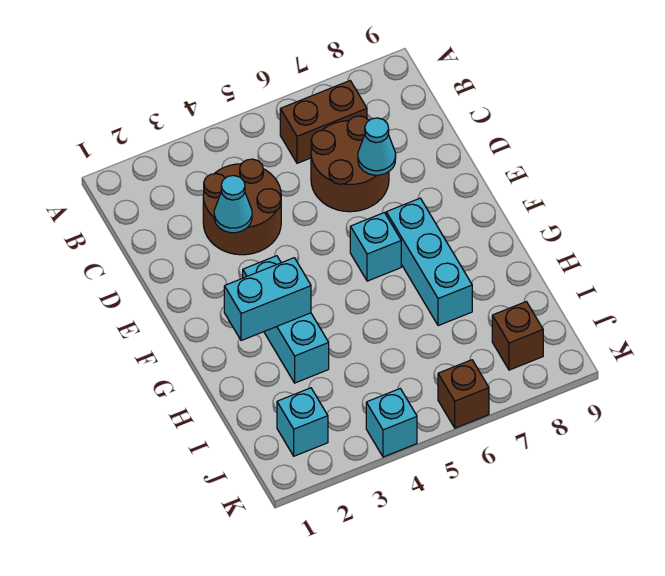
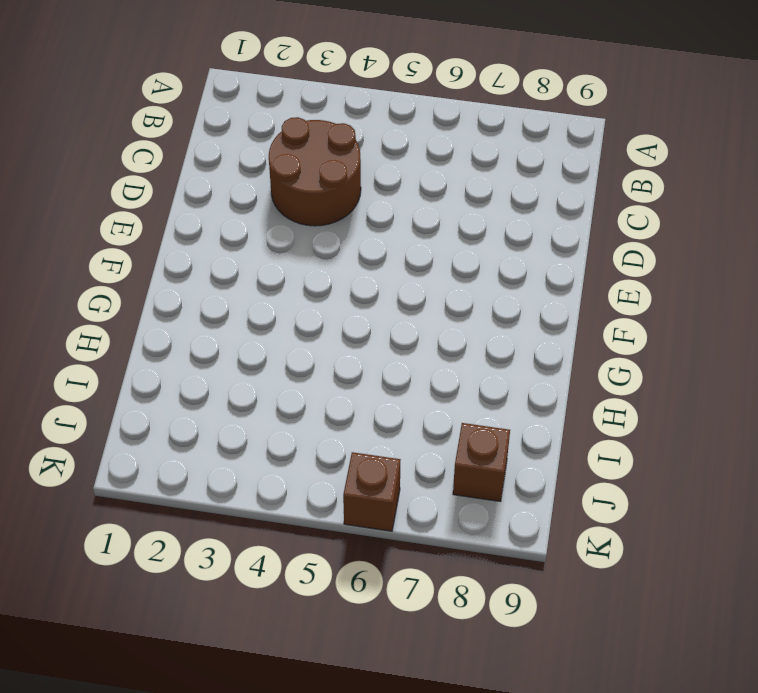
none -> brown brick B6:B7 level 1
none -> brown round brick C6:D7 level 1
none -> cyan brick F3:H3 level 1

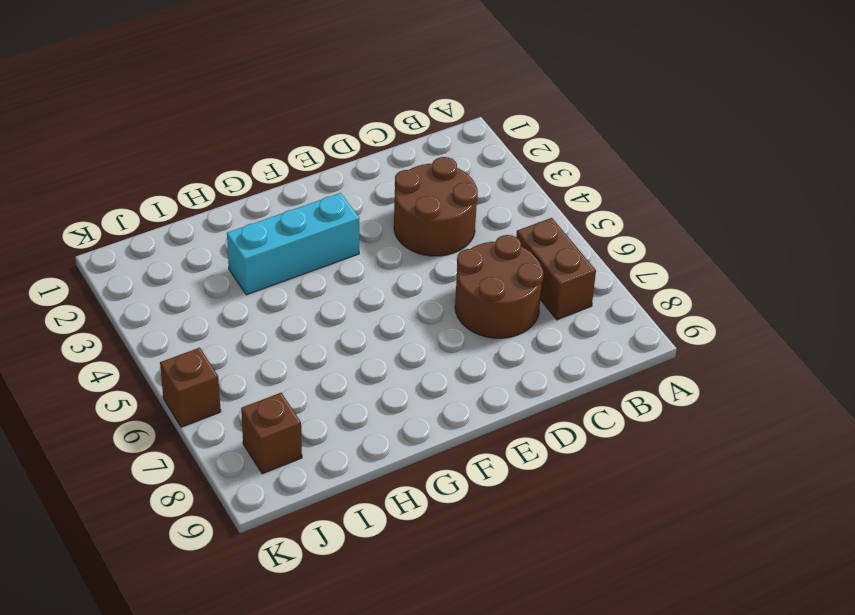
none -> cyan brick F6 level 1
none -> cyan brick F7:H7 level 1
none -> cyan brick J2 level 1

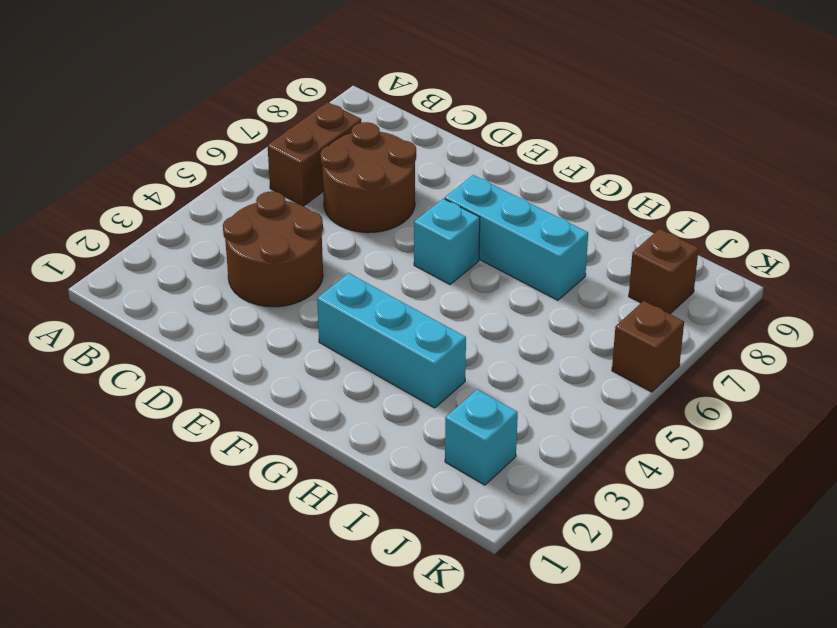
none -> cyan brick K4 level 1
none -> cyan cone D3 level 2
none -> cyan cone D7 level 2

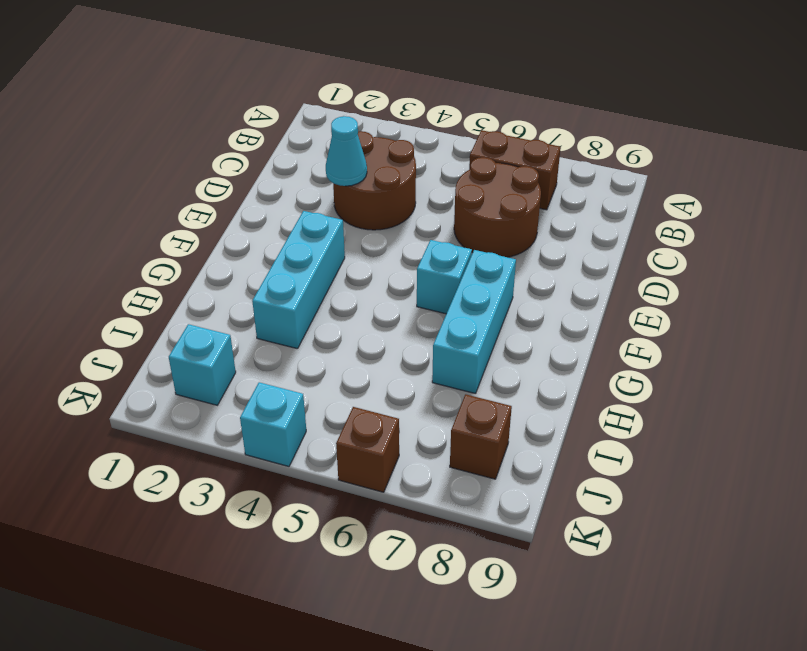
none -> cyan cone D7 level 2
none -> cyan brick G2:G3 level 2

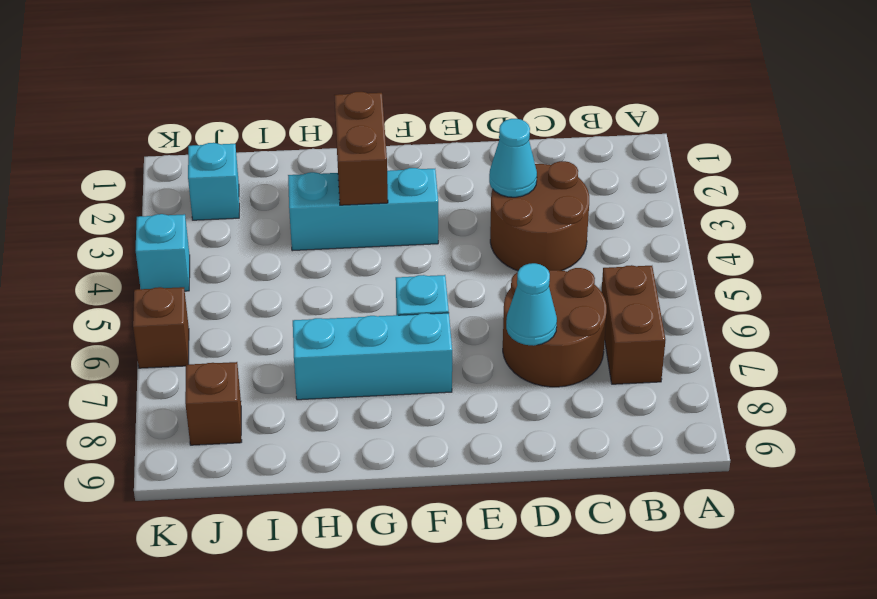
brown brick G2:G3 level 2 -> cyan brick G2:G3 level 2

